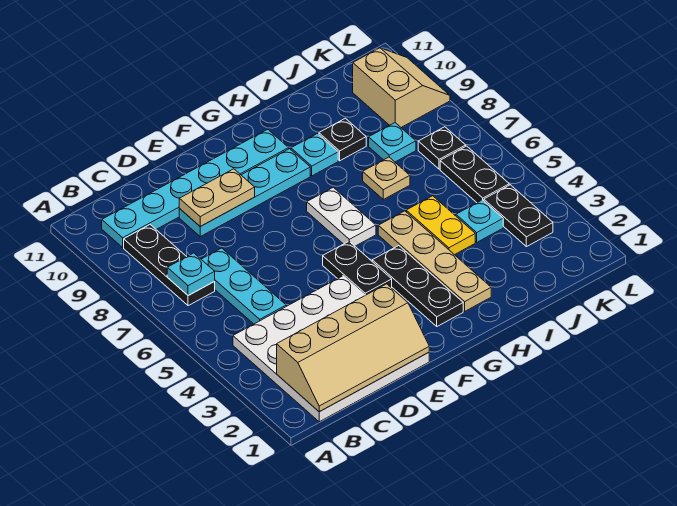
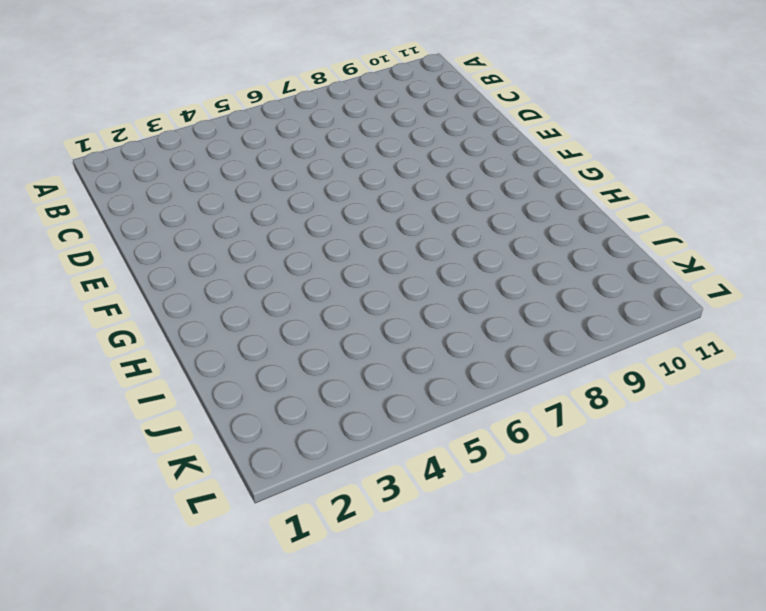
none -> white plate B1:E4 level 1
none -> black plate B7:B9 level 1
none -> cyan plate B10:G10 level 1

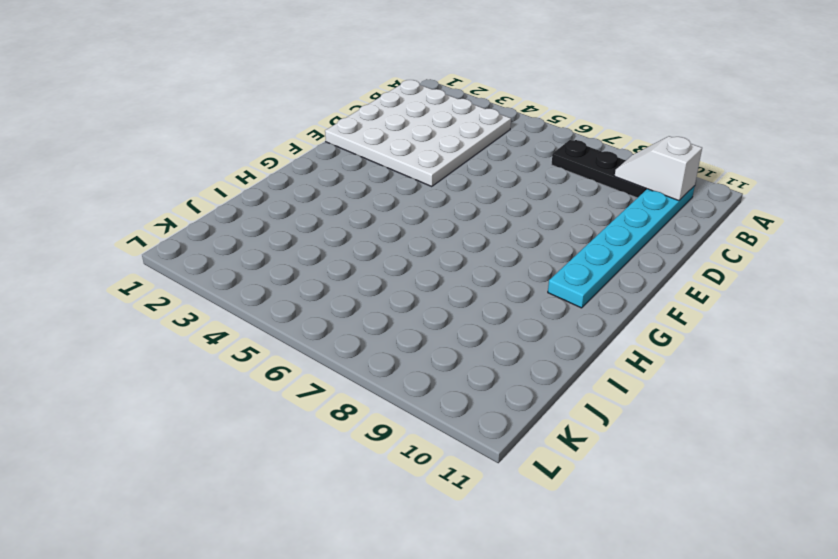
white slope B9:B10 level 2 top 10 -> none
none -> cyan plate C5:C7 level 1
none -> cyan plate D9:G9 level 1
none -> black plate F4:F5 level 1

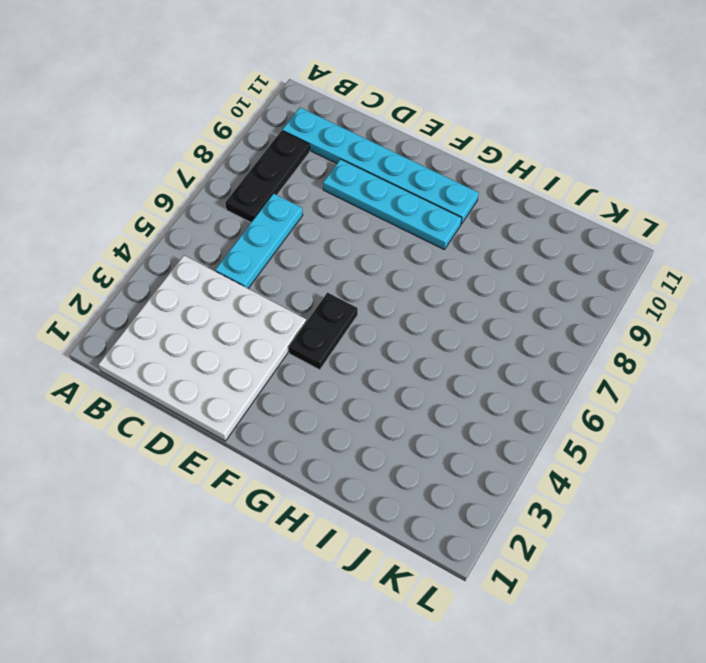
none -> black plate G2:G4 level 1
none -> white plate G6:G7 level 1
none -> tan plate H2:H5 level 1

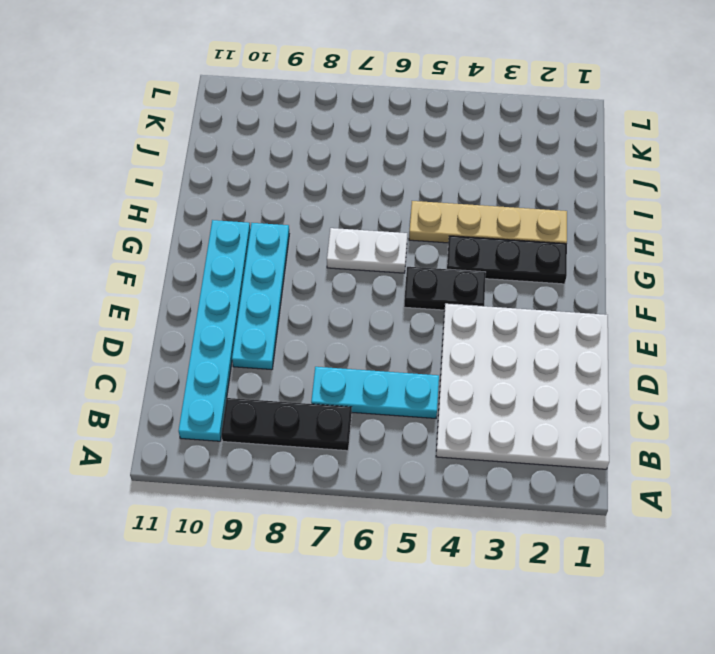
none -> cyan plate H9 level 1
none -> yellow plate I4:I5 level 1
none -> tan plate I7 level 1

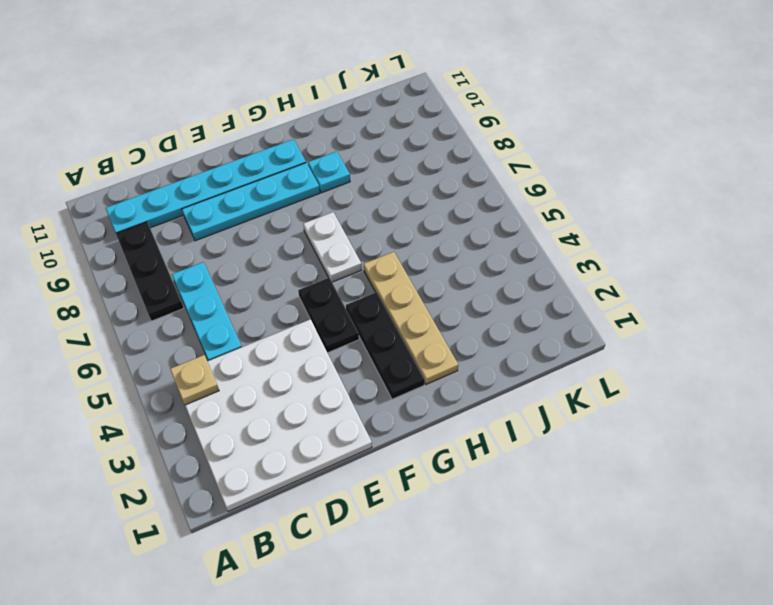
tan plate B4 level 2 -> tan plate I7 level 1
none -> yellow plate I4:I5 level 1
none -> black plate I9 level 1
none -> cyan plate J4 level 1

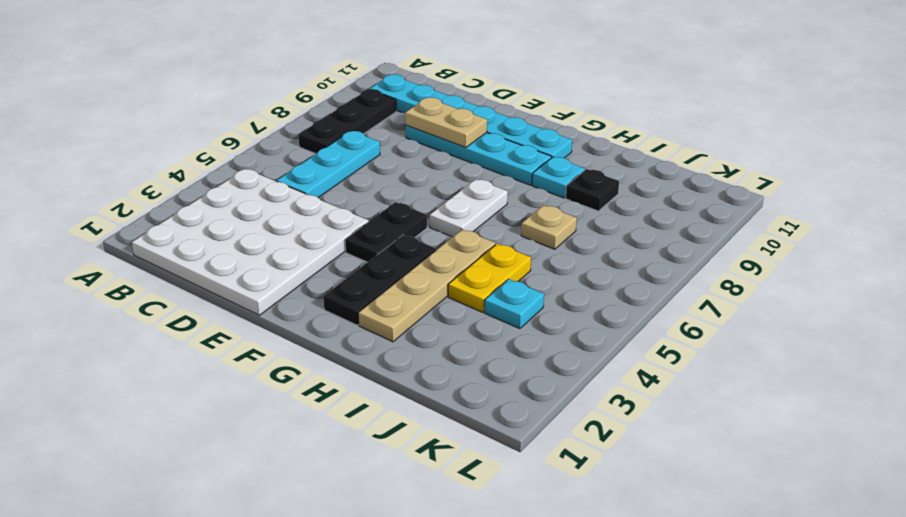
none -> cyan plate J8 level 1
none -> black plate K3:K4 level 1
none -> black plate K5:K6 level 1

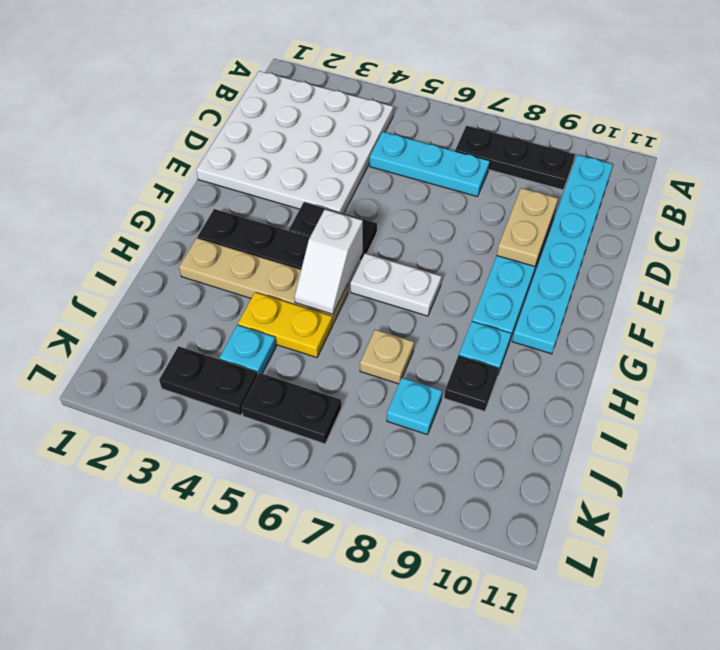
white slope G5:H5 level 2 top G -> none
none -> black plate K7 level 1
none -> tan slope K9:L10 level 1 top K
none -> tan slope B1:E2 level 2 top 2

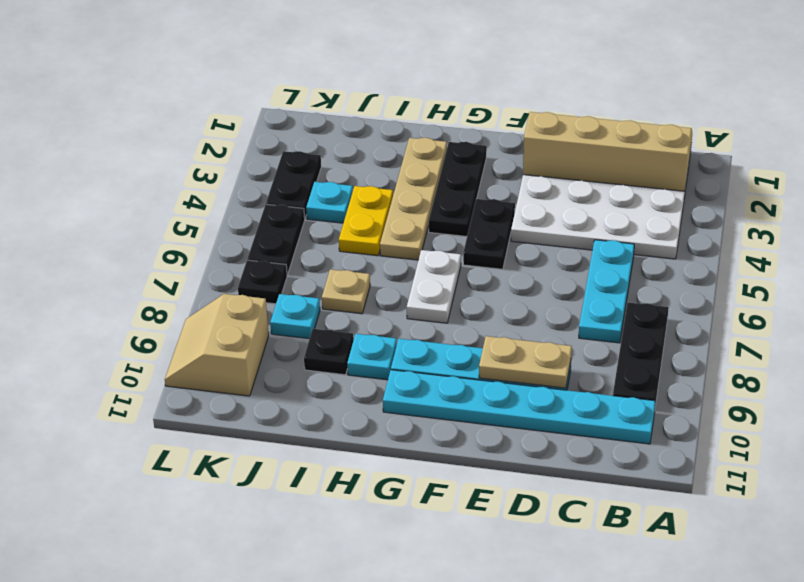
none -> cyan plate B7 level 2

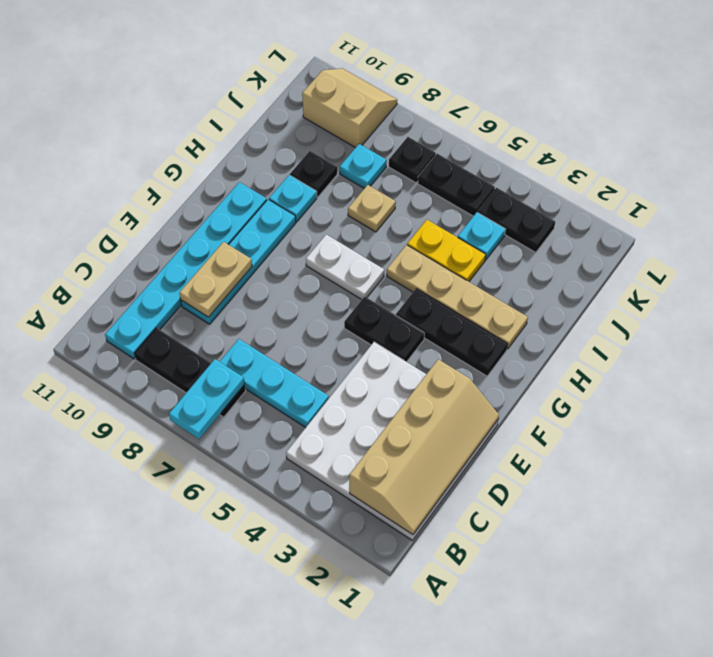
cyan plate A7:B7 level 2 -> cyan plate B7 level 2

